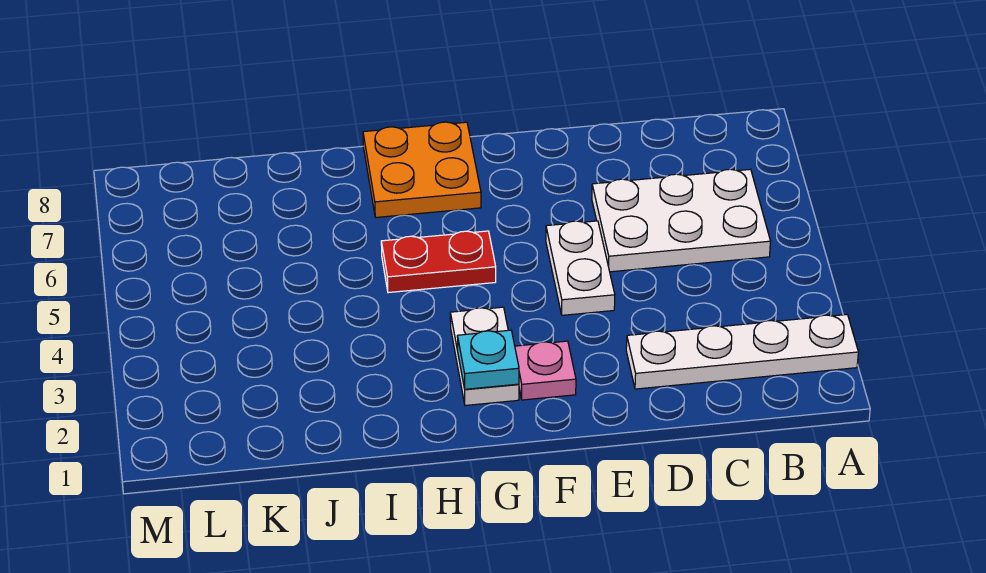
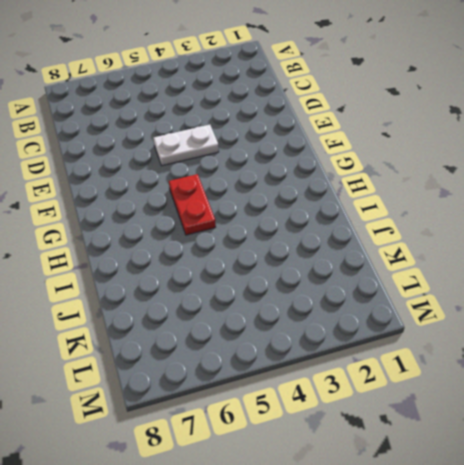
none -> white plate A2:D2 level 1
none -> white plate B5:D6 level 1

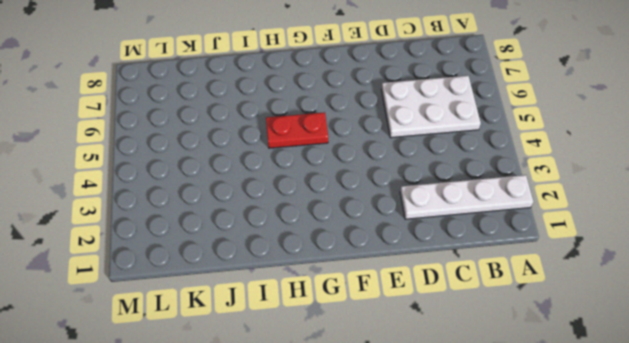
none -> white plate E4:E5 level 1
none -> pink plate F2 level 1

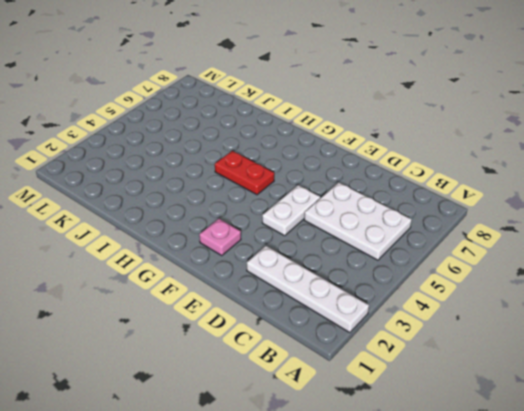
none -> white plate G2:G3 level 1
none -> orange plate G7:H8 level 1

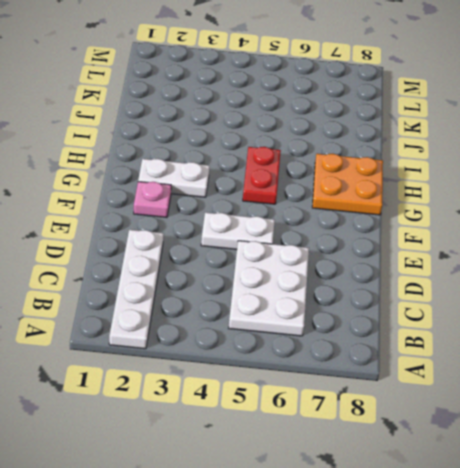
none -> cyan plate G2 level 2

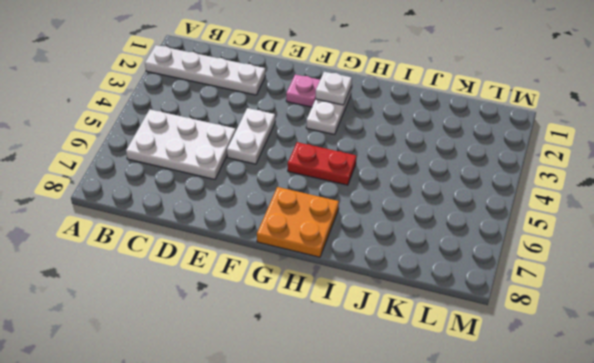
white plate G2 level 2 -> cyan plate G2 level 2

